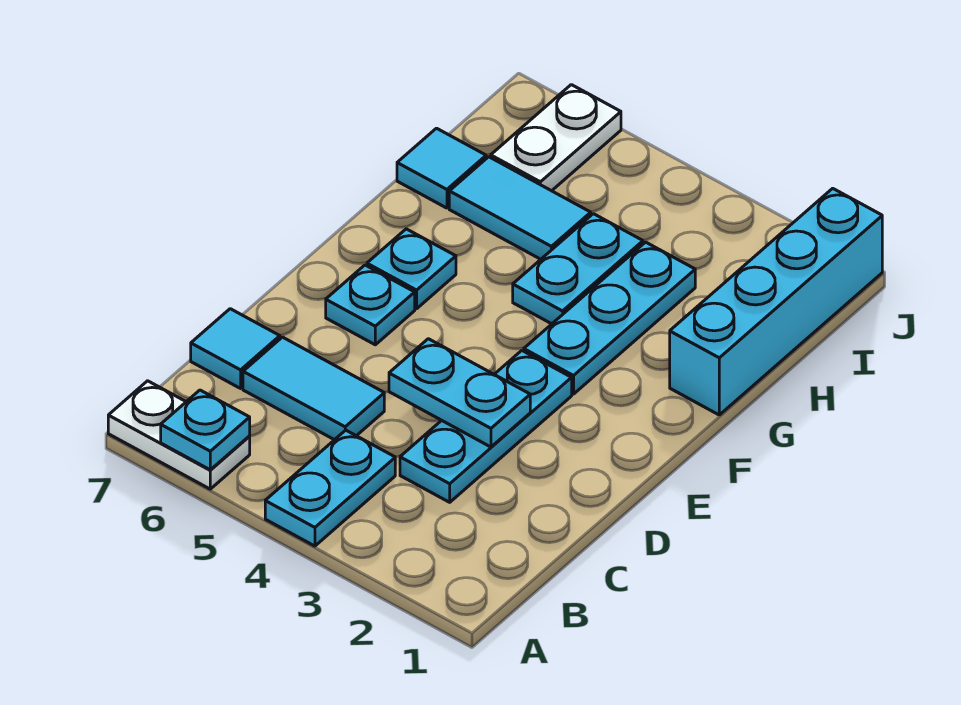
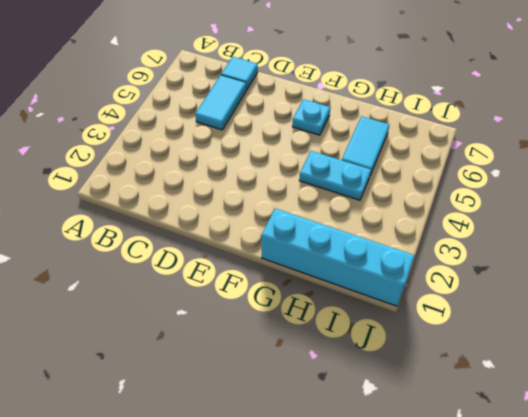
none -> cyan plate A4:B4 level 1
none -> white plate A6:A7 level 1
none -> cyan plate C3:E3 level 1

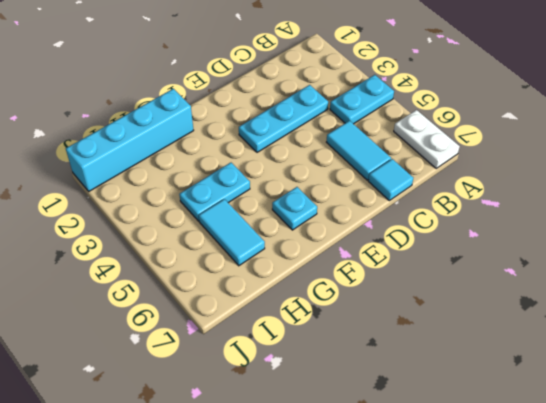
none -> cyan plate E6 level 1
none -> cyan plate F3:H3 level 1
none -> cyan tile H7 level 1

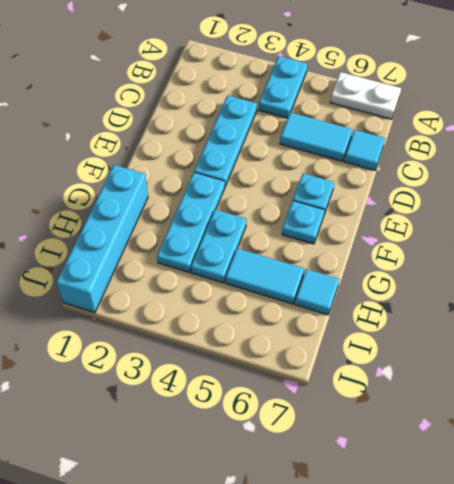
none -> white plate I6:J6 level 1
none -> cyan plate A6 level 2
none -> cyan plate D3:D4 level 2

